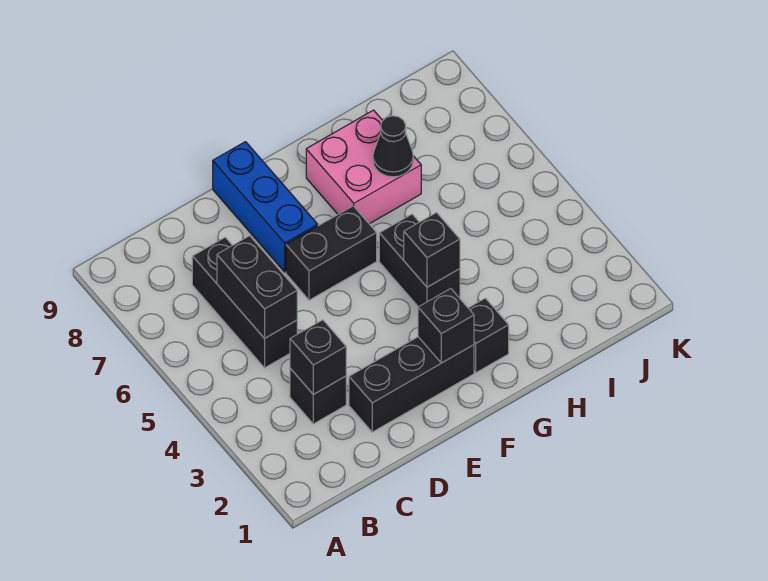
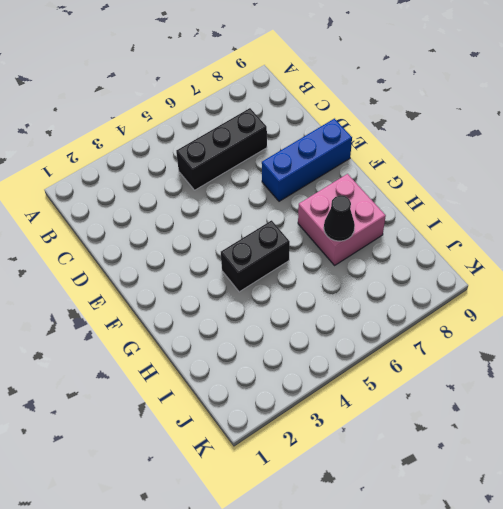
none -> black brick C3 level 1
none -> black brick D2:F2 level 1
none -> black brick E6:F6 level 1

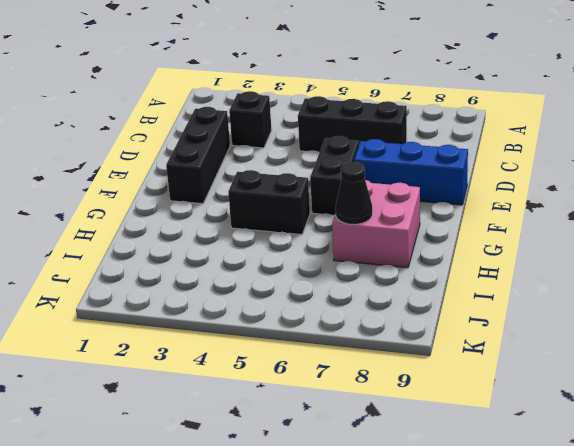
none -> black brick G2 level 1
none -> black brick C3 level 2
none -> black brick C5:C6 level 2

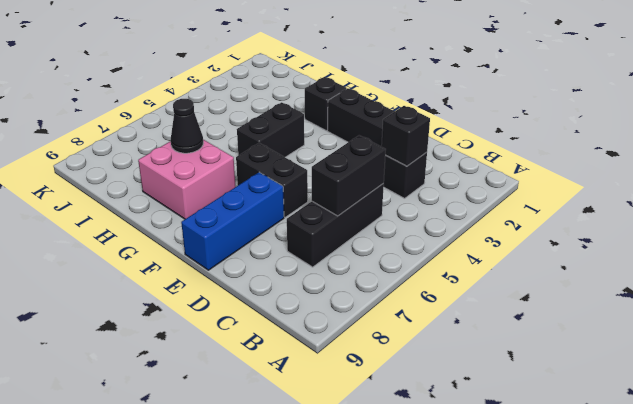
none -> black brick F2 level 2
none -> black brick G4 level 2

